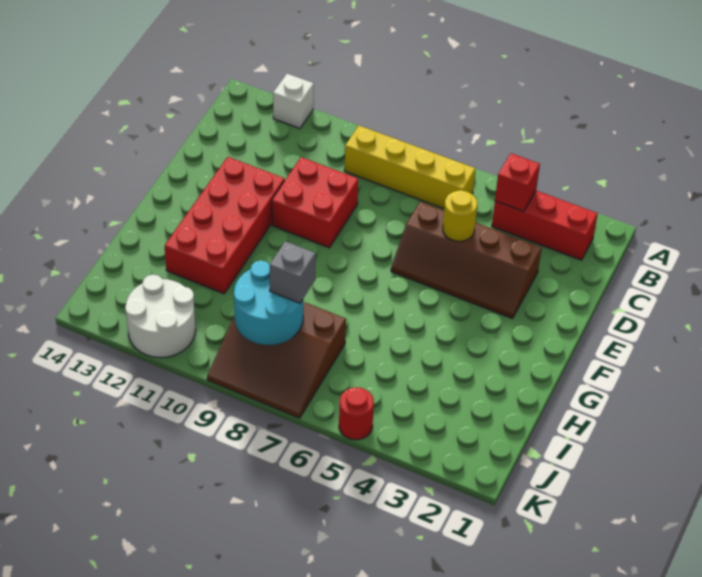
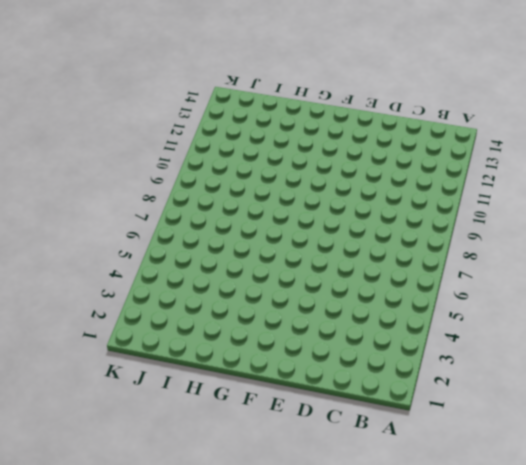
none -> white brick A12 level 1
none -> red brick B2:B4 level 1
none -> yellow brick B6:B9 level 1

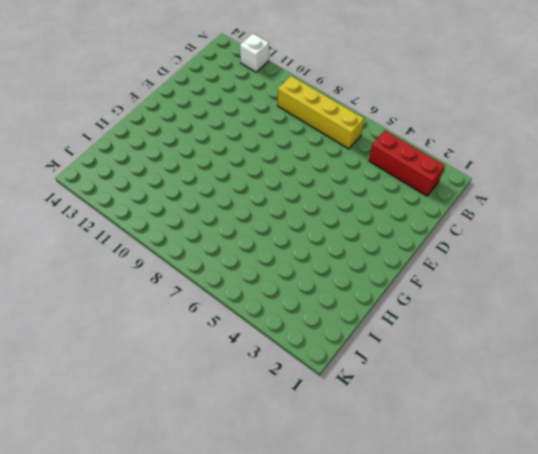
none -> brown slope D3:E6 level 1 top D
none -> red brick D9:E10 level 1
none -> red brick E11:H12 level 1

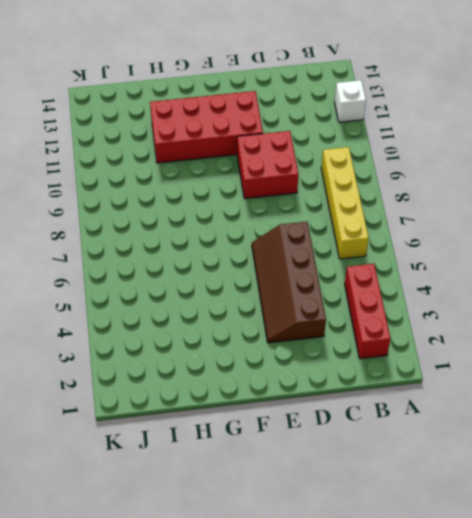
none -> brown slope I7:K9 level 1 top I
none -> white round brick J11:K12 level 1
none -> red round brick K5 level 1

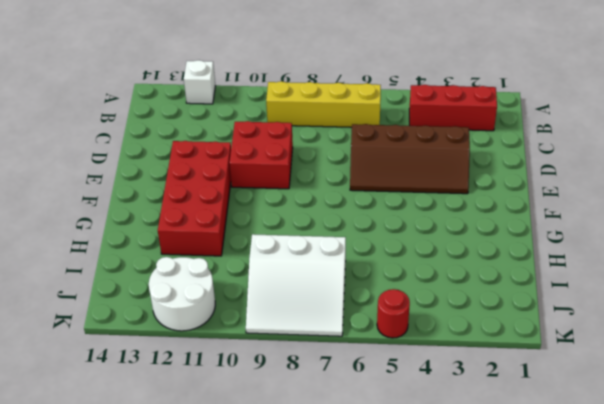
white slope I7:K9 level 1 top I -> brown slope I7:K9 level 1 top I
none -> red brick B4 level 2
none -> yellow round brick D5 level 2
none -> cyan round brick I8:J9 level 2

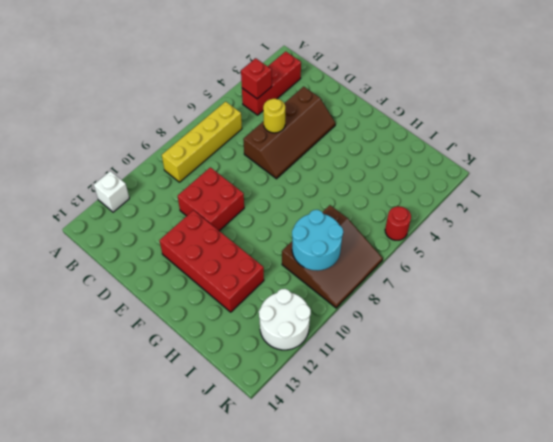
none -> grey brick I8 level 3

